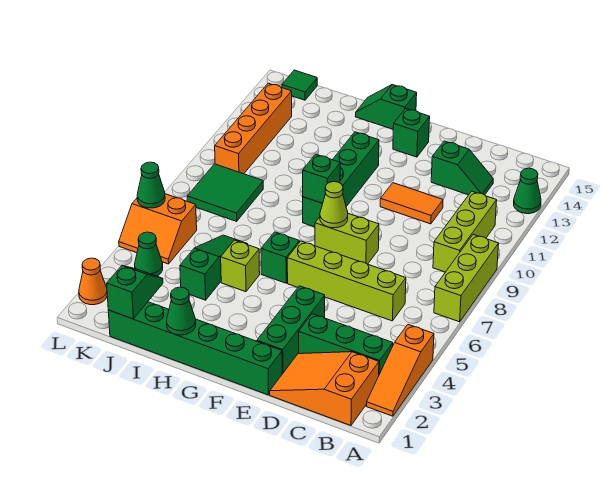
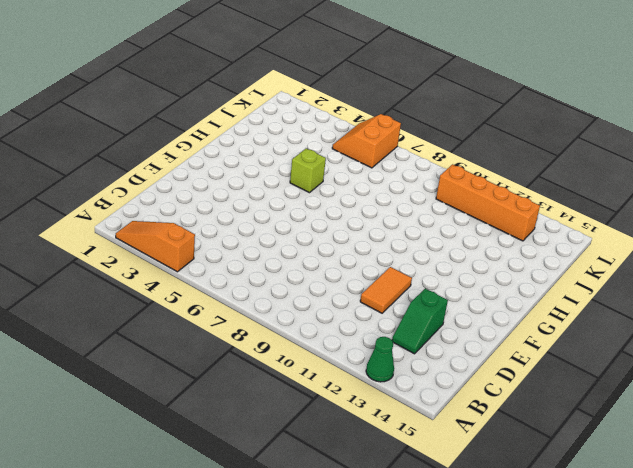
none -> lime brick A7:A9 level 1
none -> orange slope B1:D2 level 1 top B
none -> green brick B3:D3 level 1

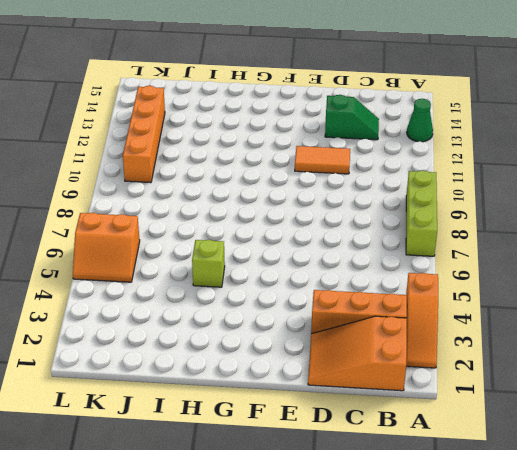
orange brick B3:D3 level 1 -> green brick B3:D3 level 1
none -> lime brick B9:B11 level 1
none -> lime brick C6:F6 level 1
none -> green brick E1:J1 level 1

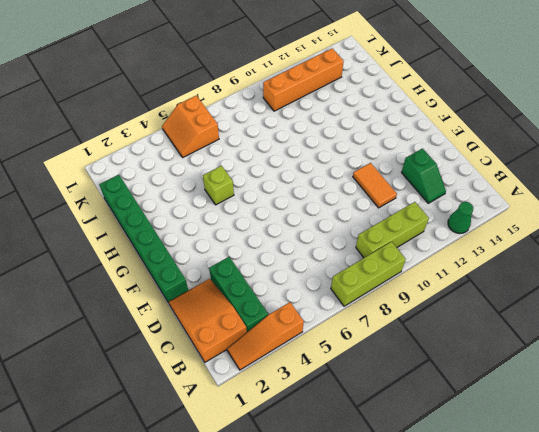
none -> lime brick C6:F6 level 1
none -> green brick E2:E4 level 1
none -> lime brick E8:F8 level 1

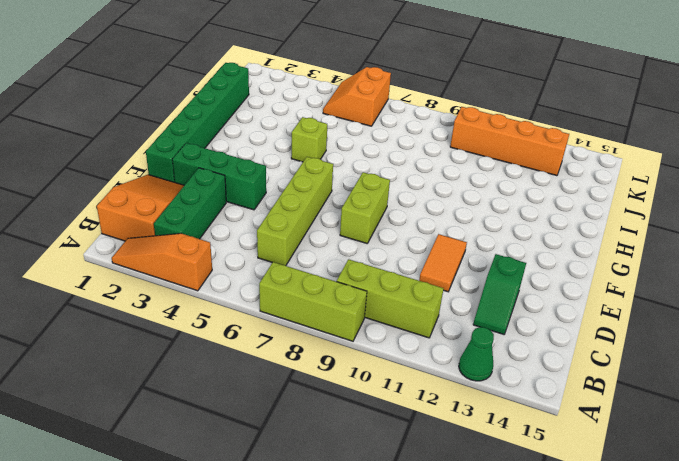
none -> green brick F14 level 1
none -> green brick G6 level 1
none -> green brick G9:G12 level 1

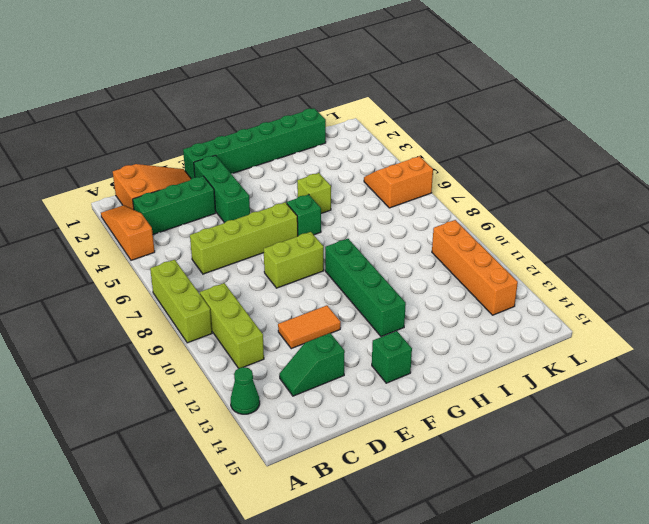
none -> green slope G15:H15 level 1 top G
none -> green slope I4:I6 level 1 top 4
none -> green tile J8:K9 level 1

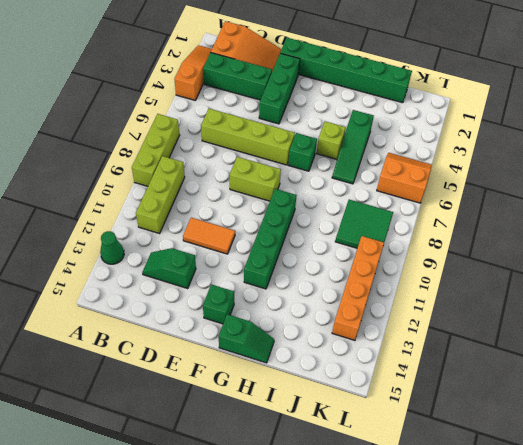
none -> green cone K4 level 1
none -> green tile K15 level 1
none -> orange cone L2 level 1

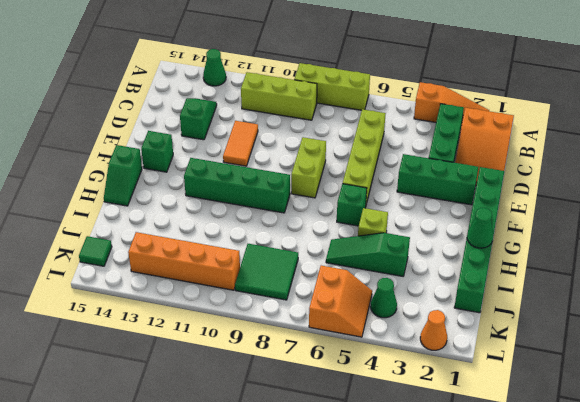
none -> lime cone F8 level 2
none -> green brick G9 level 2
none -> green slope J1:J2 level 2 top 1

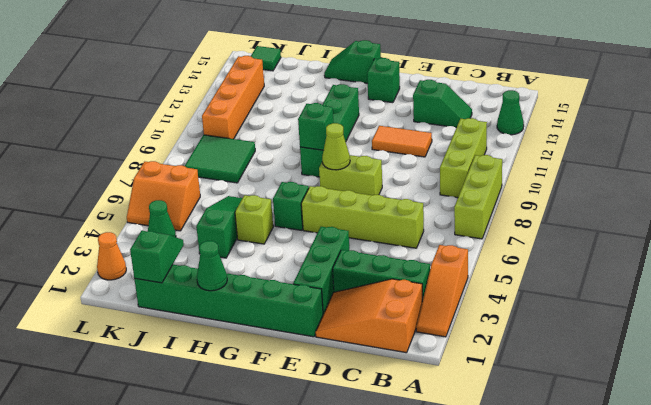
none -> green cone L6 level 2

